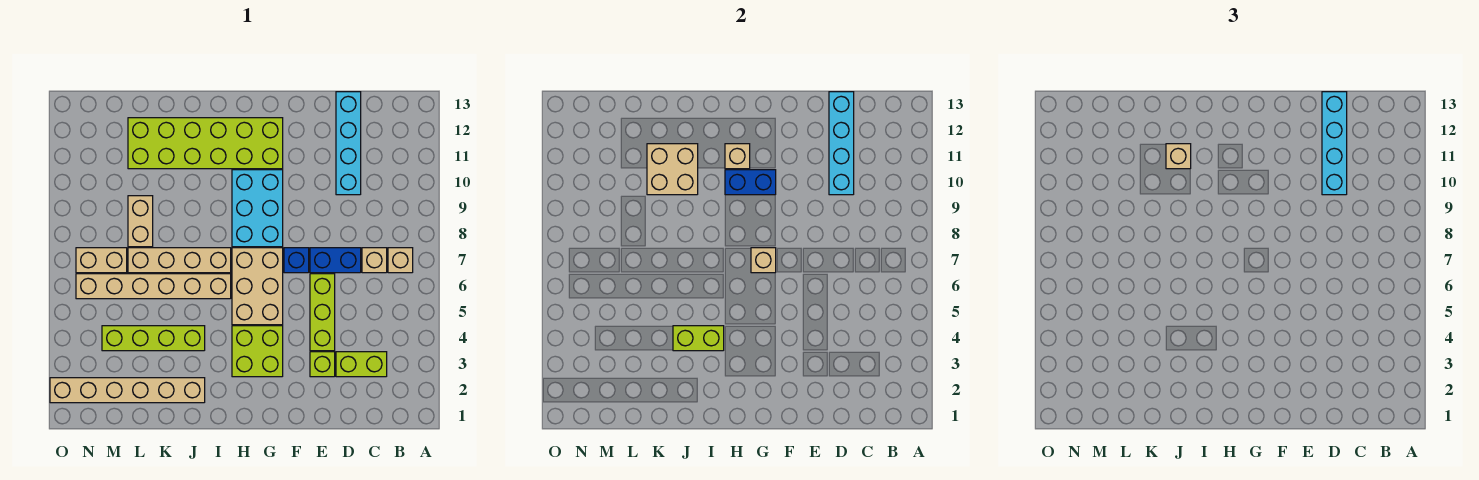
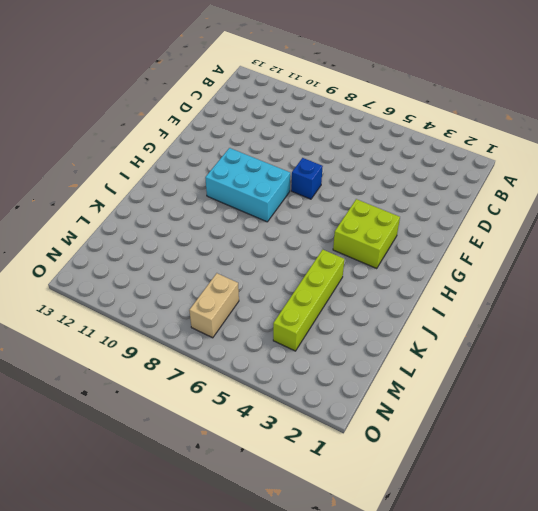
none -> tan brick B7 level 1
none -> lime brick C3:D3 level 1
none -> tan brick C7 level 1

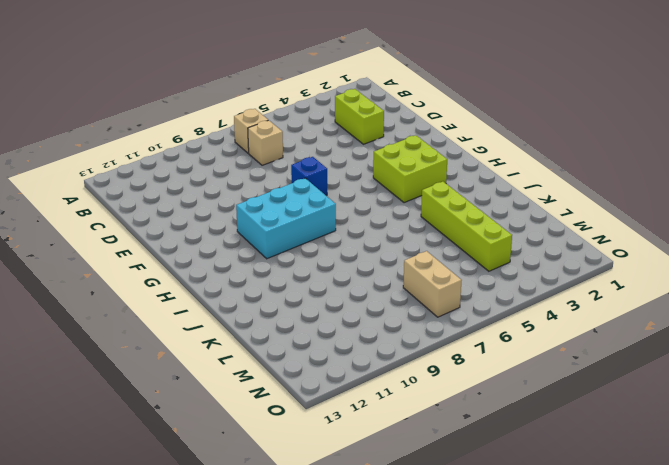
none -> blue brick D7:E7 level 1
none -> cyan brick D10:D13 level 1
none -> lime brick E3 level 1

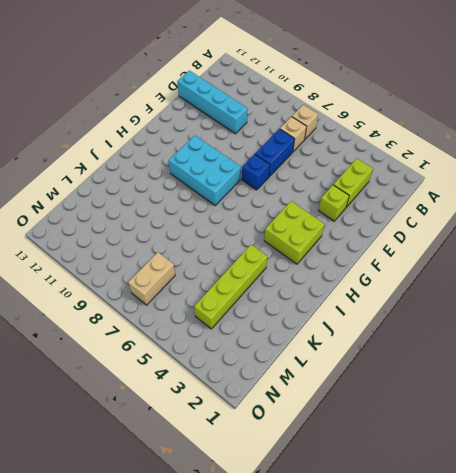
none -> lime brick E4:E6 level 1
none -> tan brick G5:H7 level 1
none -> lime brick G11:L12 level 1

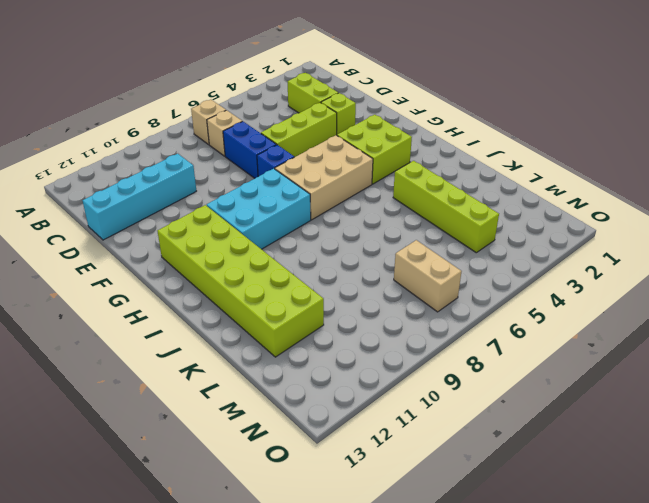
none -> tan brick I6:N6 level 1
none -> tan brick I7:L7 level 1
none -> tan brick J2:O2 level 1

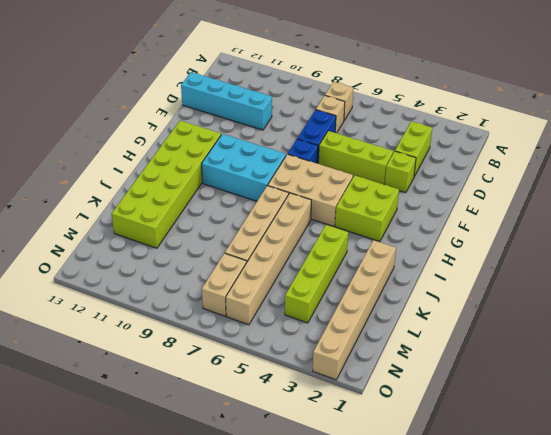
none -> tan brick L8:L9 level 1
none -> cyan brick D10:D13 level 2
none -> tan brick G7 level 2

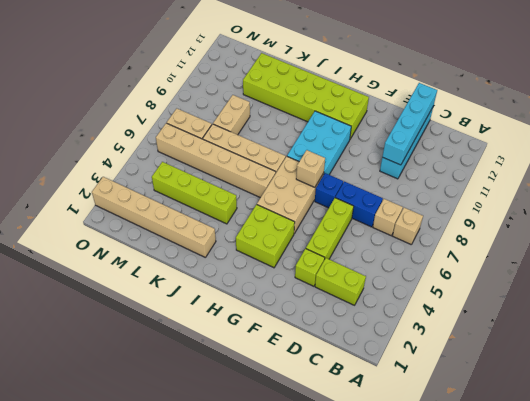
none -> blue brick G10:H10 level 2
none -> tan brick H11 level 2
none -> lime brick I4:J4 level 2

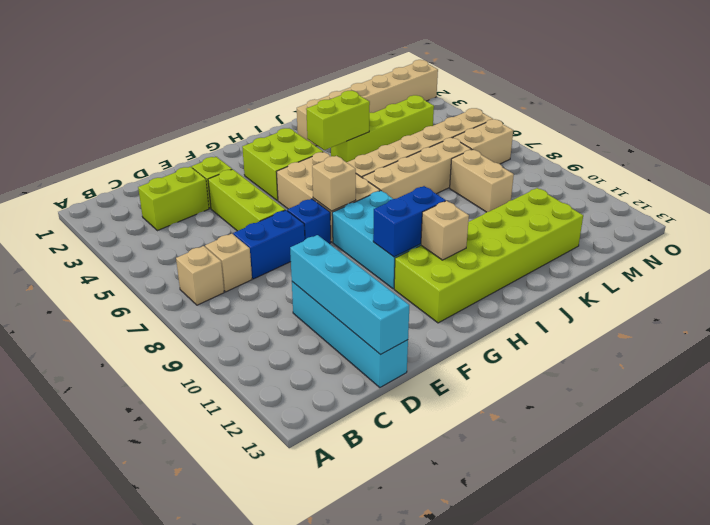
none -> tan brick J10:K11 level 2
none -> cyan brick D10:D13 level 3
none -> tan brick J11 level 3

